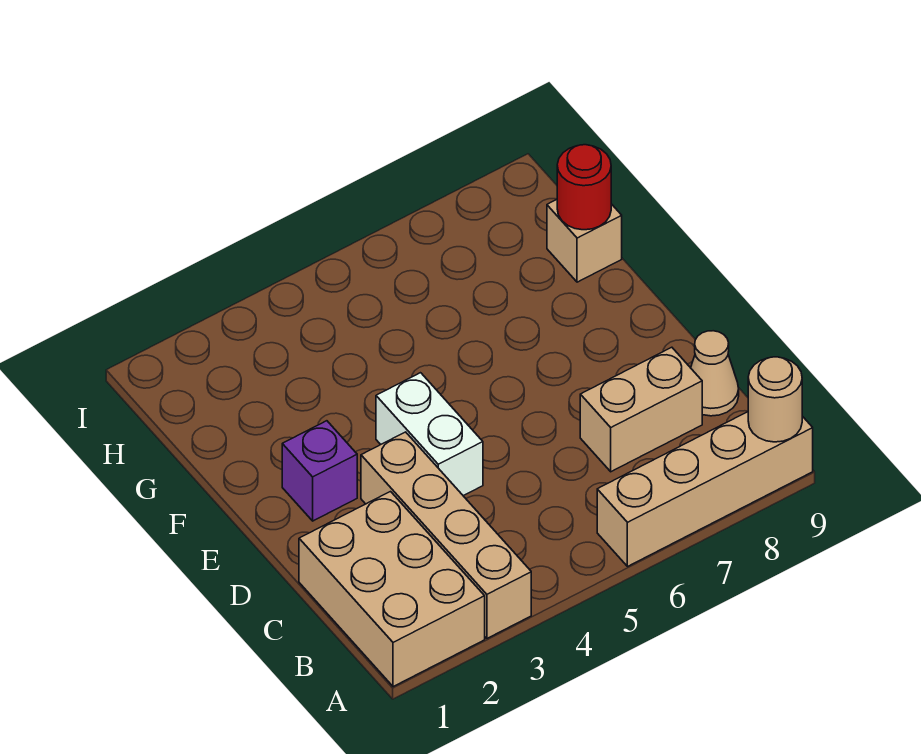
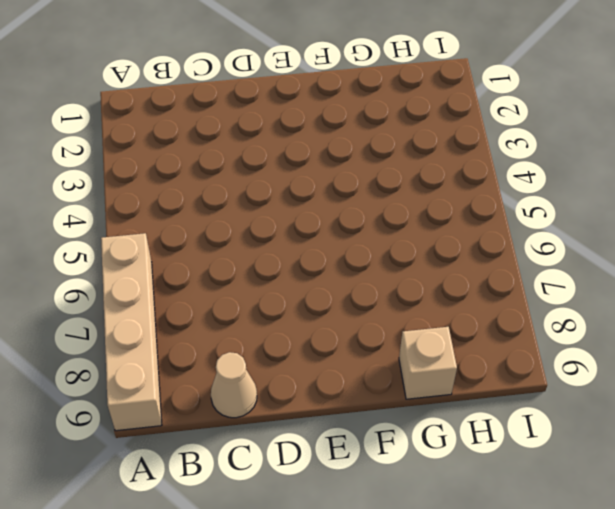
none -> tan brick A1:C2 level 1
none -> tan brick A3:D3 level 1

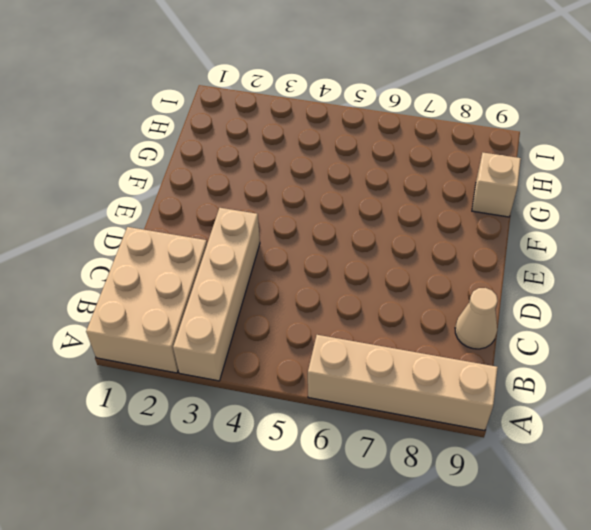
none -> tan brick C7:C8 level 1
none -> white brick D4:E4 level 1

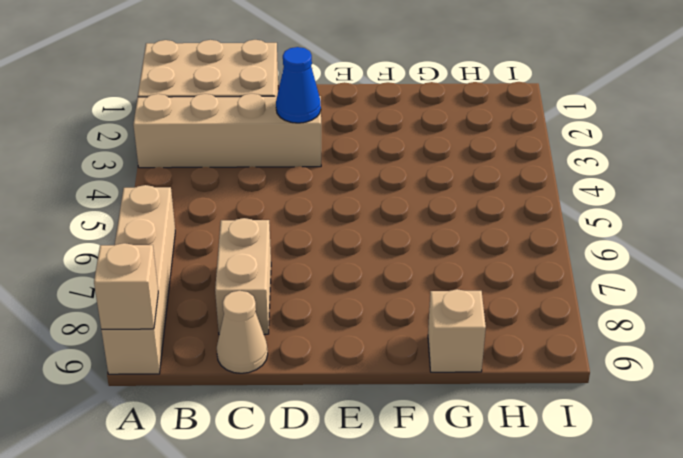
tan brick A9 level 2 -> tan round brick A9 level 2
blue cone D3 level 2 -> none
none -> white brick D4:E4 level 1
none -> purple brick E2 level 1

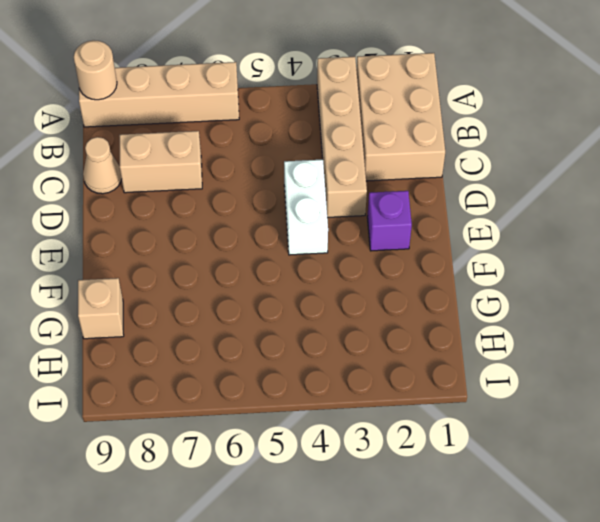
none -> red round brick G9 level 2

